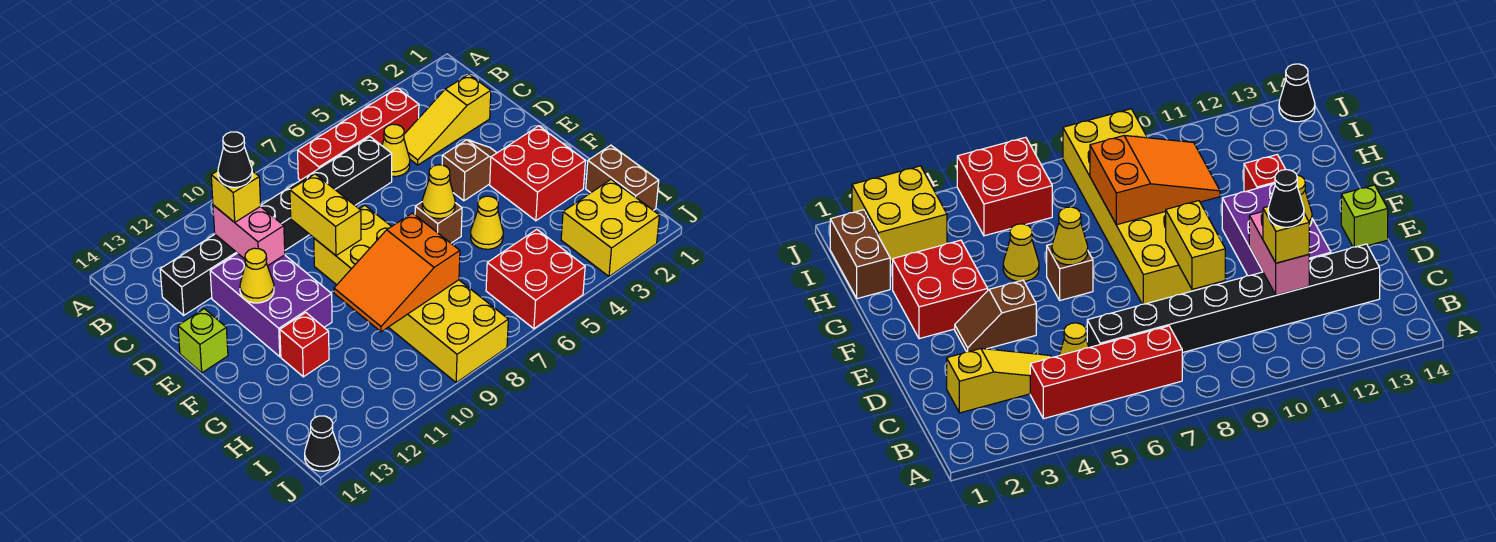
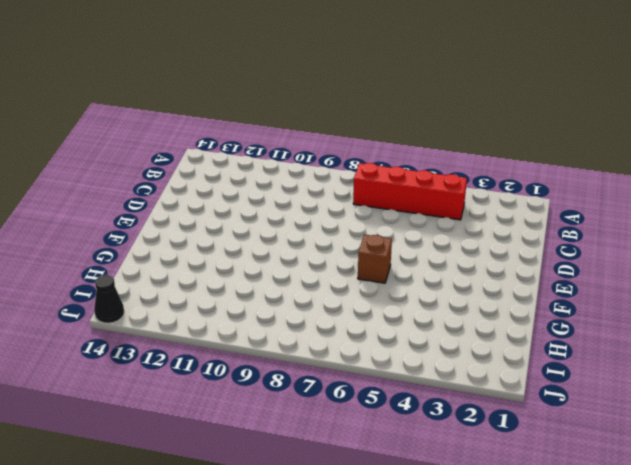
none -> yellow slope C2:C4 level 1 top 2
none -> yellow cone C5 level 1
none -> black brick C6:C13 level 1

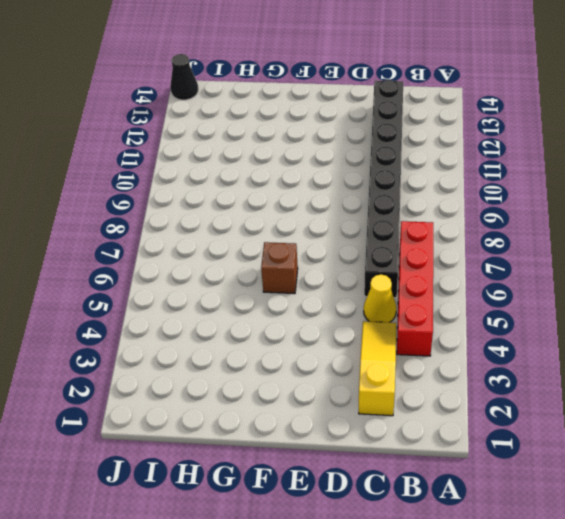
none -> purple brick D11:F12 level 1
none -> brown slope E3:E4 level 1 top 4
none -> yellow brick E8:J9 level 1

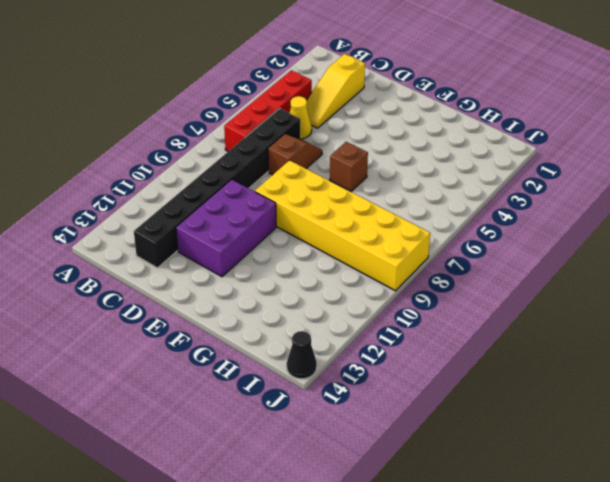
brown slope D6:D7 level 1 top 7 -> brown slope E3:E4 level 1 top 4
purple brick D10:E12 level 1 -> purple brick D11:F12 level 1
none -> lime brick E14 level 1
none -> red brick F2:G3 level 1
none -> yellow cone G5 level 1

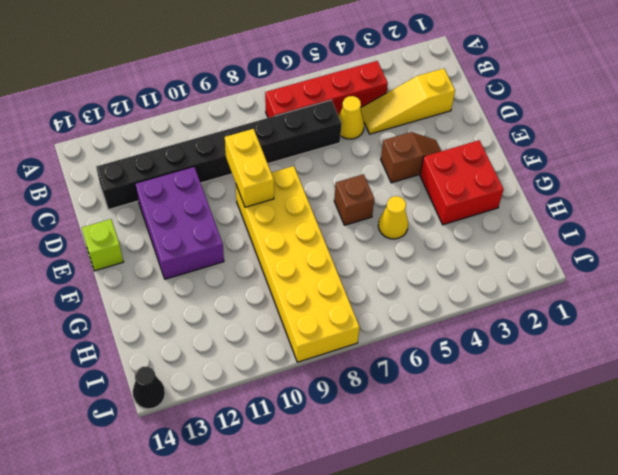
none -> red brick G12 level 1
none -> brown brick H1:I1 level 1
none -> yellow brick I2:J3 level 1

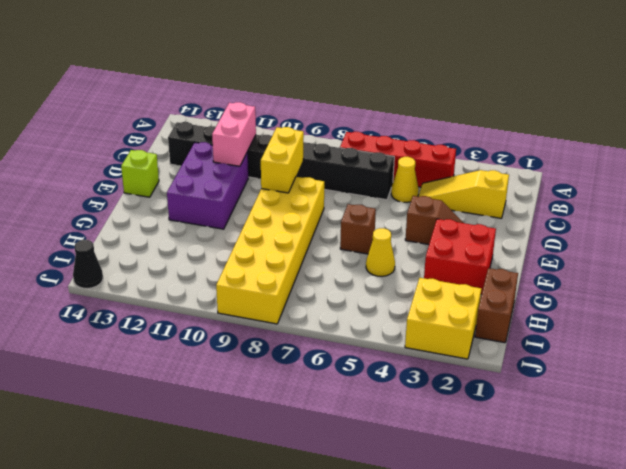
none -> red brick G12 level 1
none -> red brick I5:J6 level 1
none -> yellow cone E12 level 2

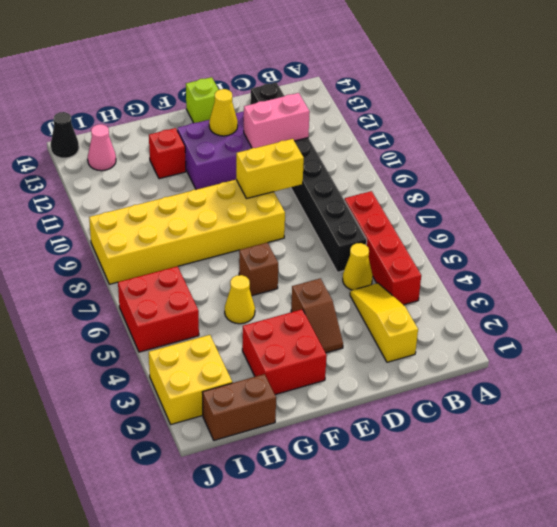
pink cone I13 level 1 -> none
none -> yellow cone F6 level 2
none -> orange slope G8:H10 level 2 top 8
none -> yellow brick C11 level 3

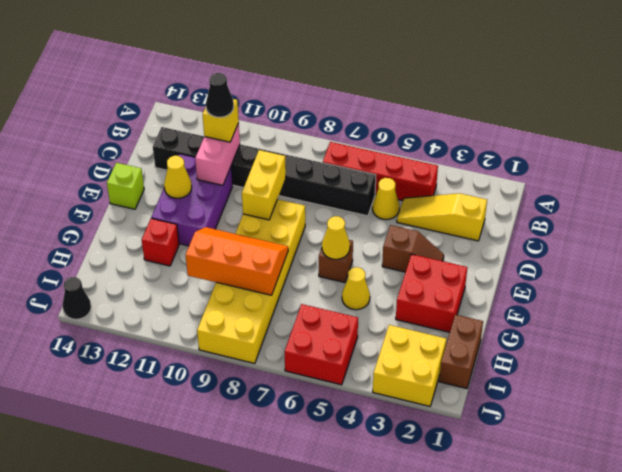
orange slope G8:H10 level 2 top H -> orange slope G8:H10 level 2 top 8

